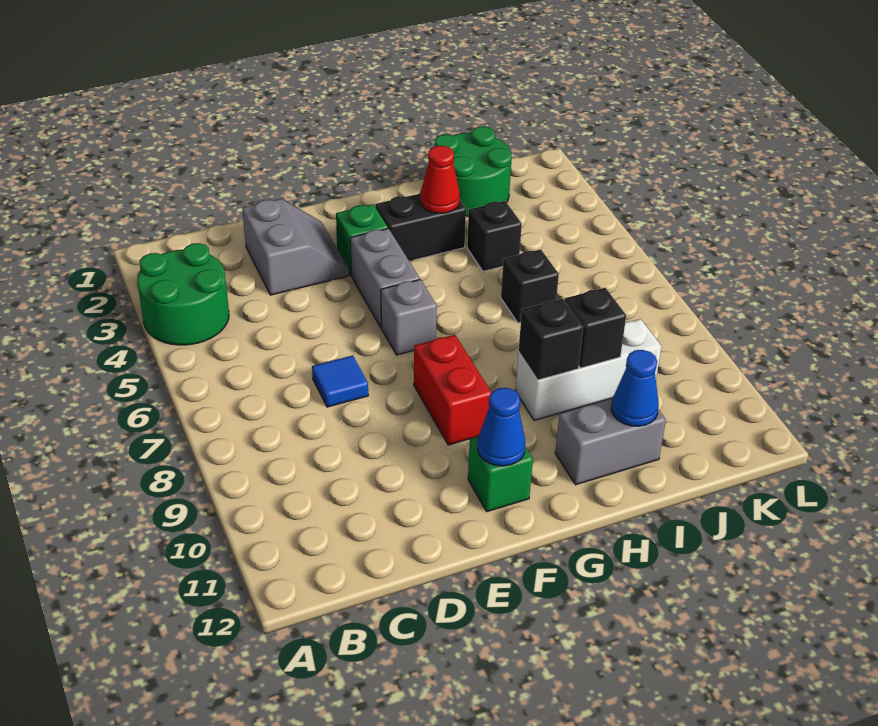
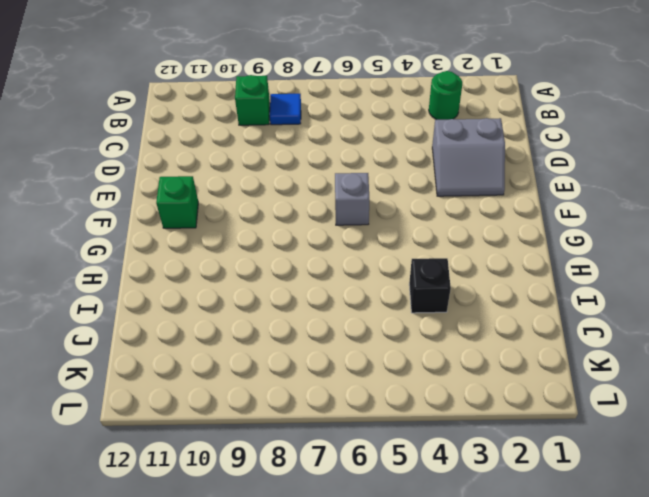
green round brick B3 level 1 -> green round brick A3:B4 level 1
blue tile B8 level 1 -> blue tile D7 level 1
green brick B9 level 1 -> green brick F3 level 1
none -> grey brick F4:F5 level 1
none -> red brick F8:F9 level 1
none -> black brick G3:H3 level 1

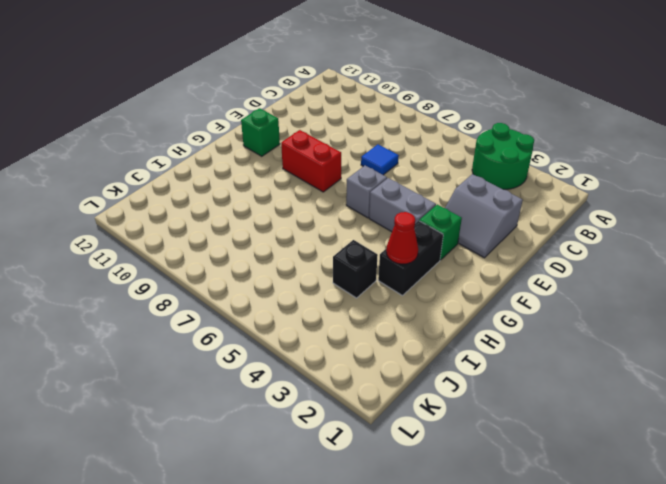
none -> white brick H9:J9 level 1
none -> grey brick H11:I11 level 1
none -> green round brick I1:J2 level 1

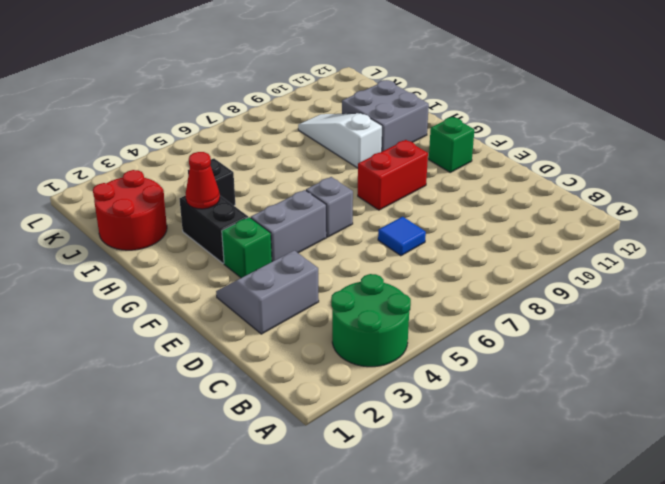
white slope H9:J9 level 1 top H -> white brick H9:J9 level 1
grey brick H10:I11 level 1 -> grey brick H11:I11 level 1
red round brick I1:J2 level 1 -> green round brick I1:J2 level 1
none -> black brick I6 level 1
none -> blue cone F11 level 2
none -> black brick H9 level 2

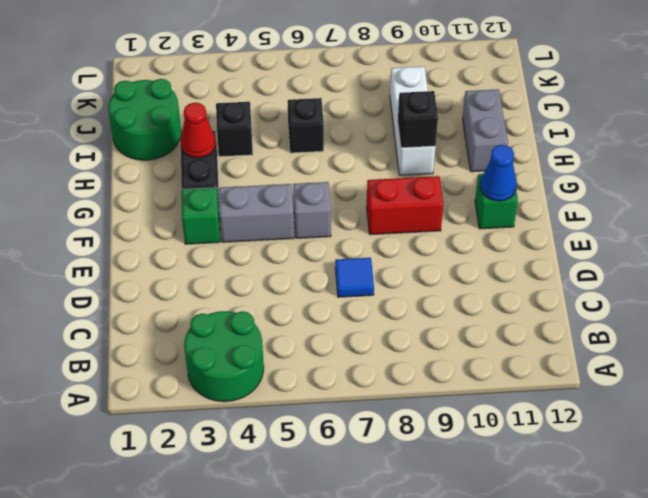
none -> grey slope D2:E3 level 1 top D
none -> black brick I9 level 2
none -> blue cone I11 level 2

